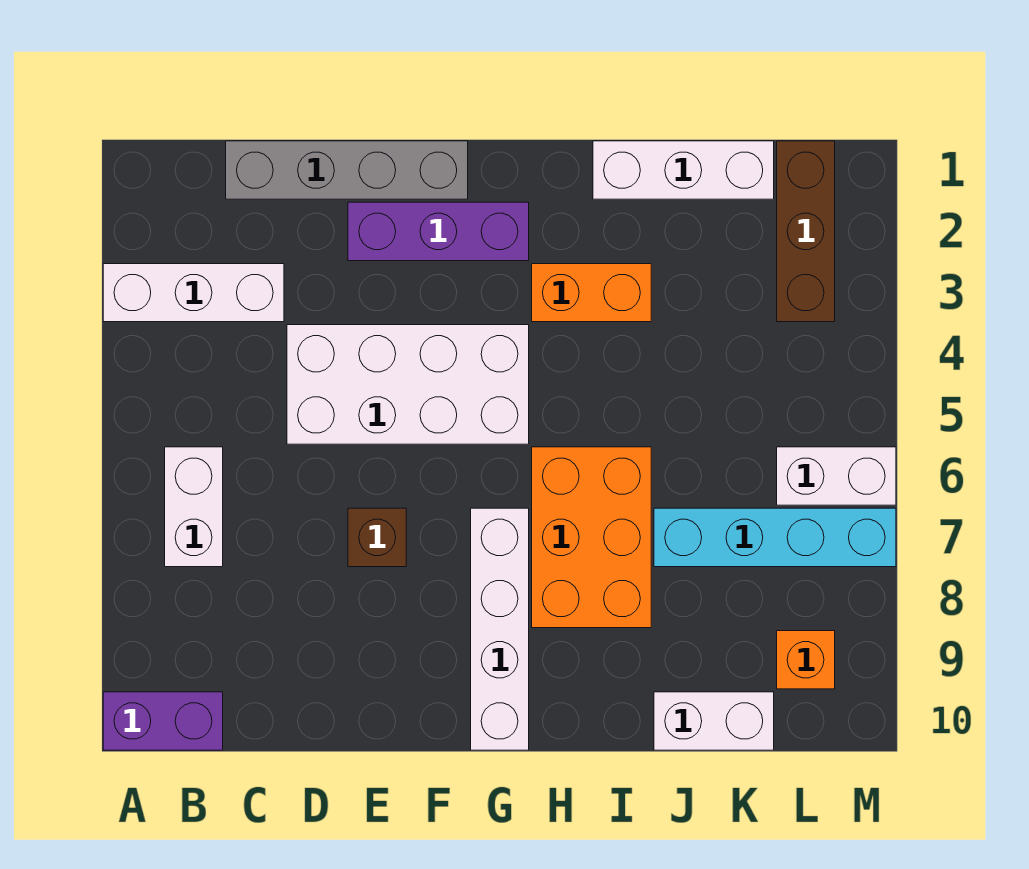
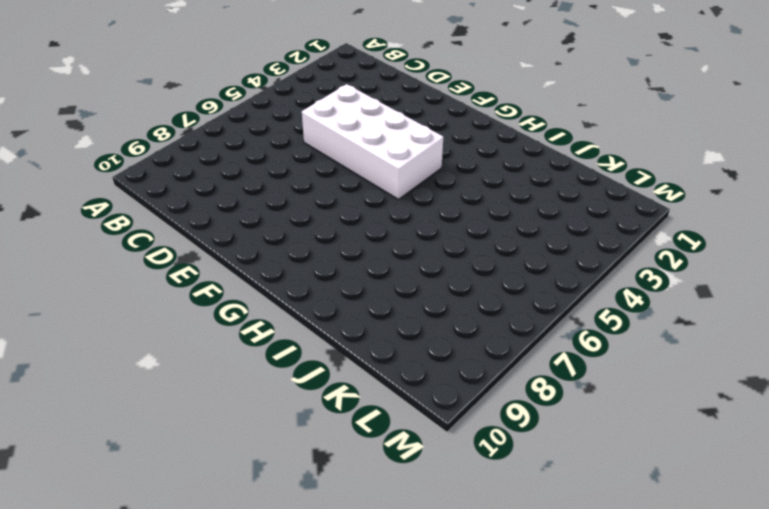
none -> white brick A3:C3 level 1
none -> purple brick A10:B10 level 1
none -> white brick B6:B7 level 1

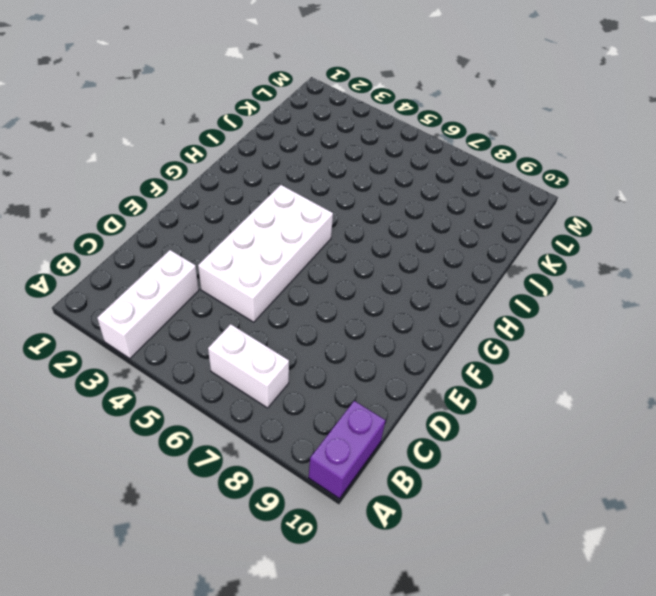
none -> grey brick C1:F1 level 1
none -> purple brick E2:G2 level 1
none -> brown brick E7 level 1

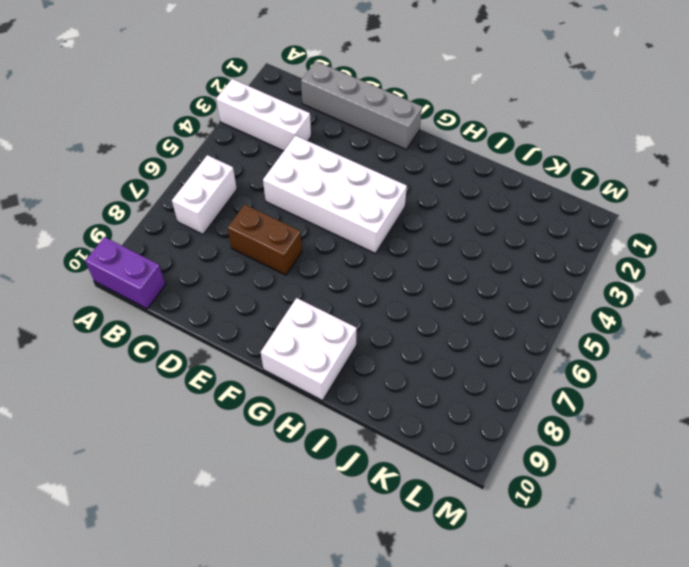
brown brick D7:E7 level 1 -> brown brick E7 level 1
white brick G9:H10 level 1 -> white brick G7:G10 level 1
none -> purple brick E2:G2 level 1
none -> orange brick H3:I3 level 1
none -> orange brick H6:I8 level 1

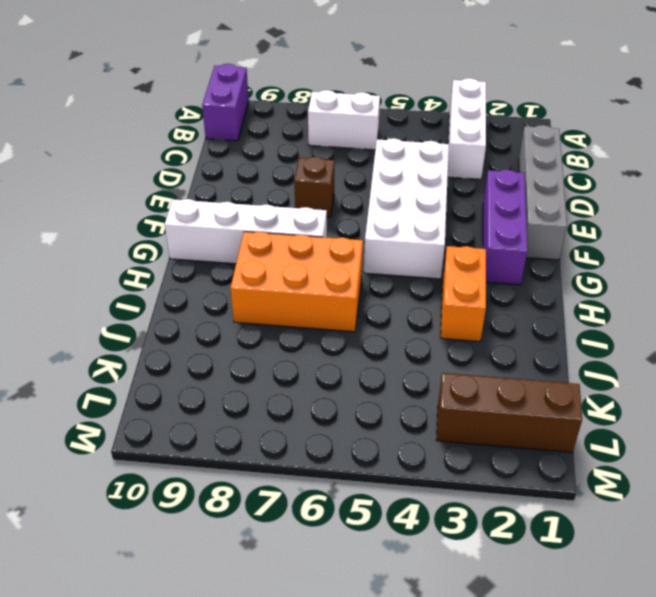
none -> white brick I1:K1 level 1
none -> cyan brick J7:M7 level 1
none -> white brick J10:K10 level 1

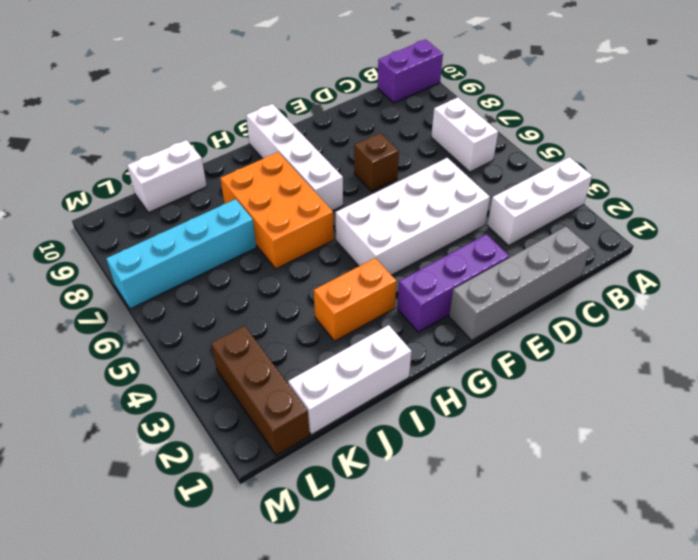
none -> white brick L6:M6 level 1
none -> orange brick L9 level 1

